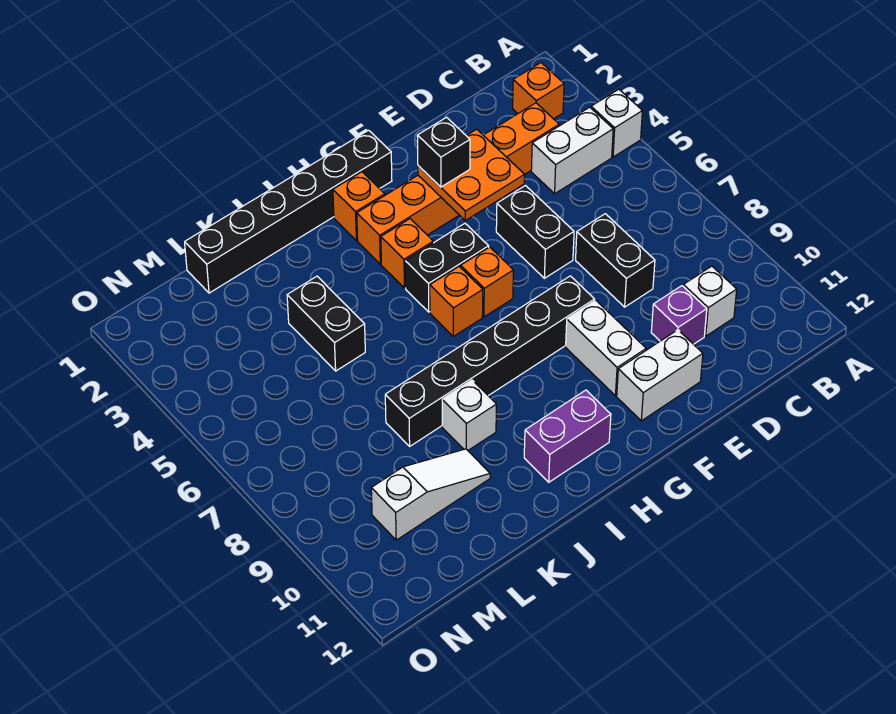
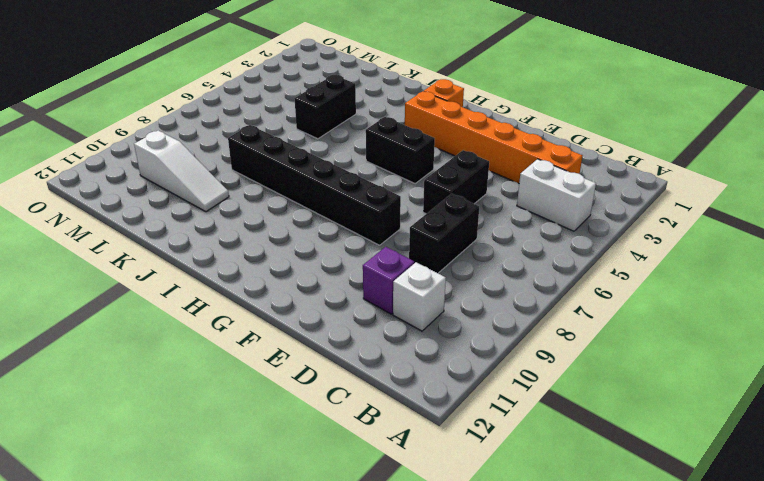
none -> white brick A4 level 1
none -> orange brick B2 level 1
none -> white brick E11:F11 level 1

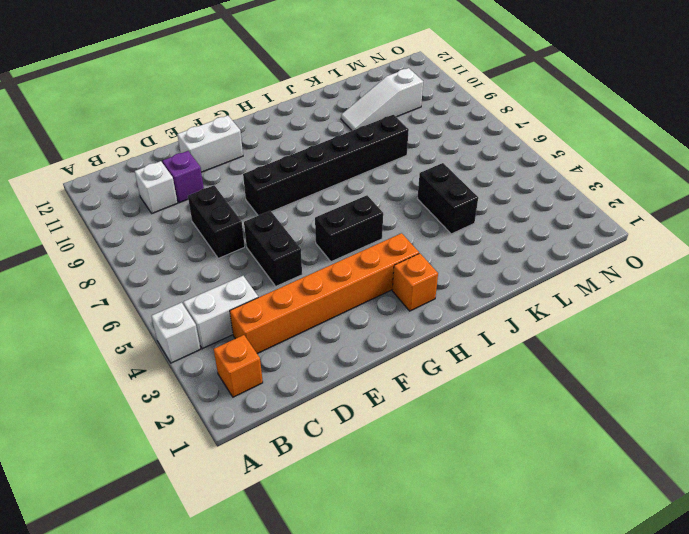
none -> white brick F9:F10 level 1
none -> black brick G1:L1 level 1
none -> orange brick G6 level 1

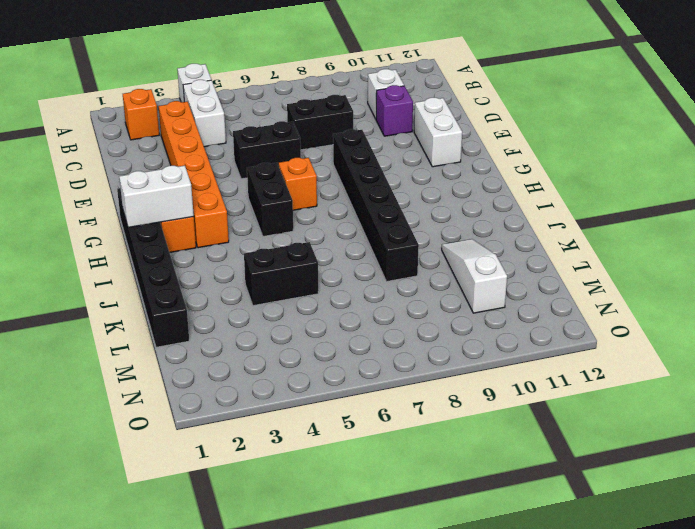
white brick H1:H2 level 2 -> white brick F9:F10 level 1
none -> orange brick H4 level 1
none -> orange brick H6 level 1
none -> purple brick H11:I11 level 1

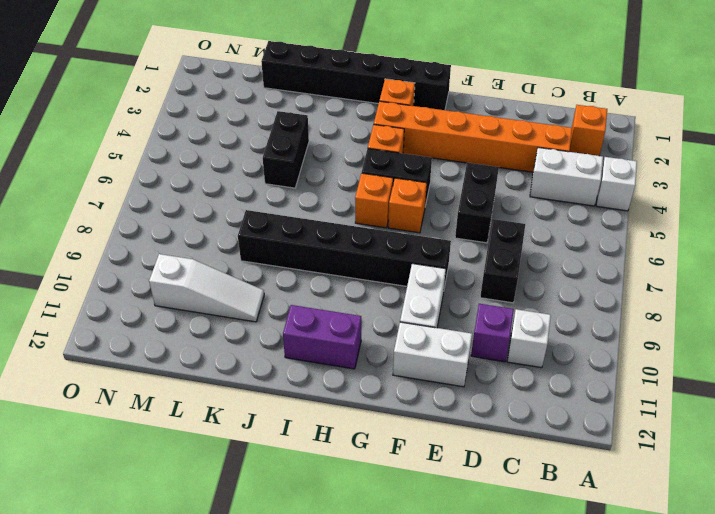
none -> white brick J9 level 1
none -> orange plate E3:F4 level 2
none -> black brick F3 level 3

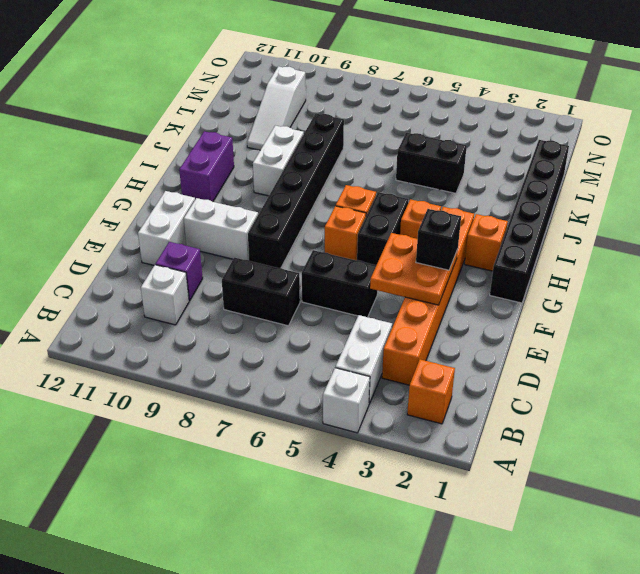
white brick I9:J9 level 1 -> white brick J9 level 1

